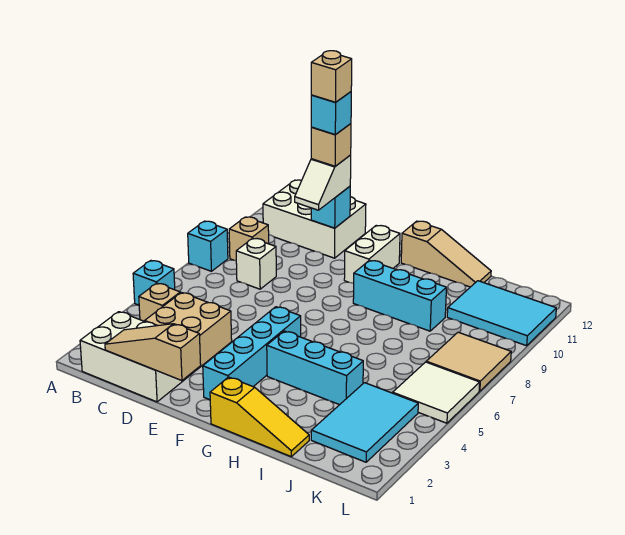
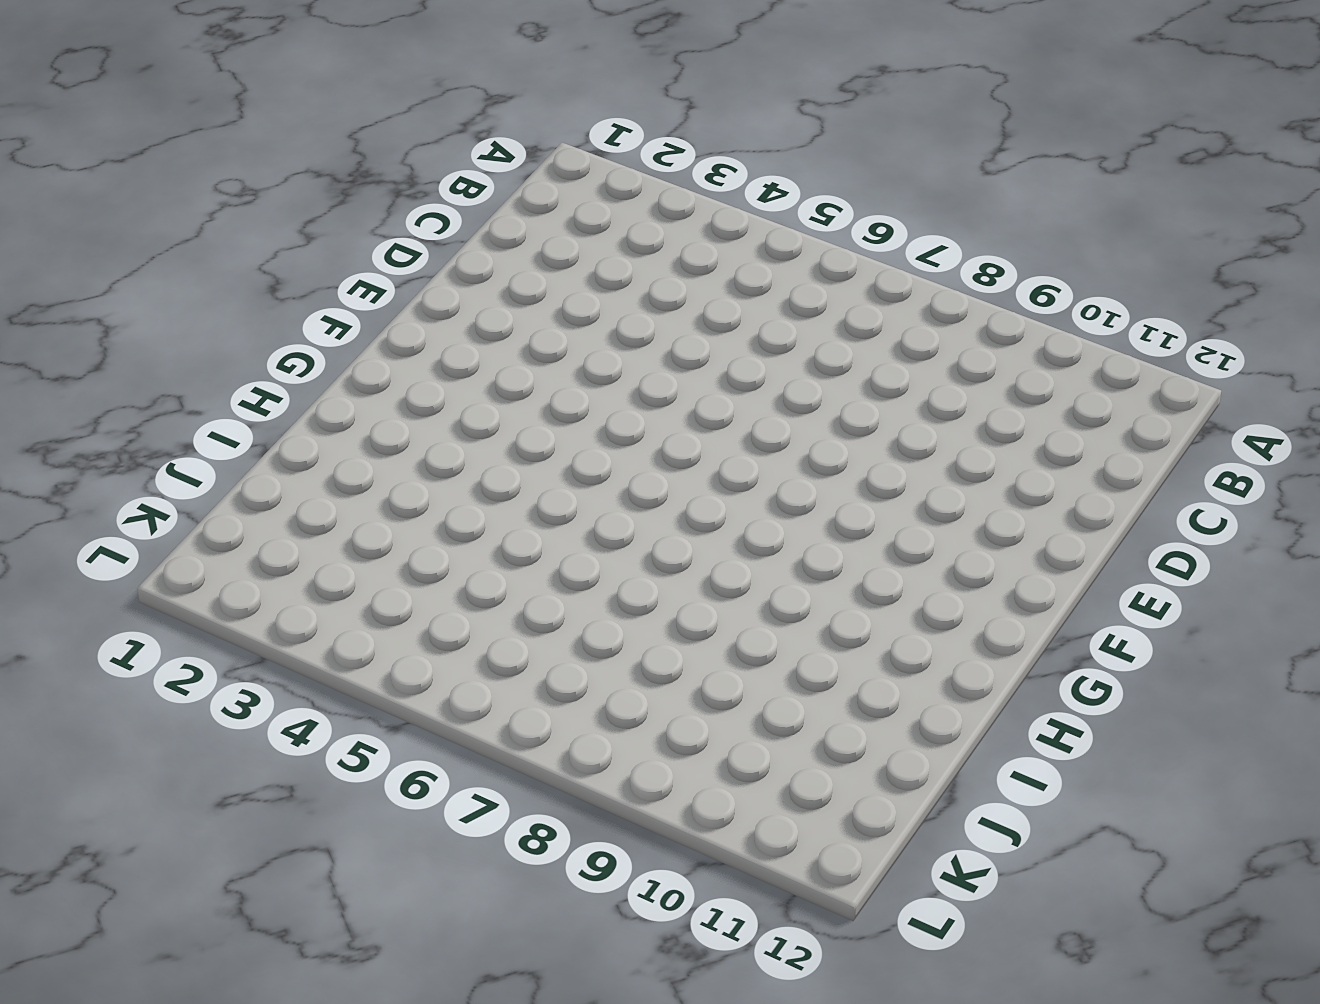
none -> cyan brick A5 level 1
none -> cyan brick A8 level 1
none -> white brick B1:D2 level 1

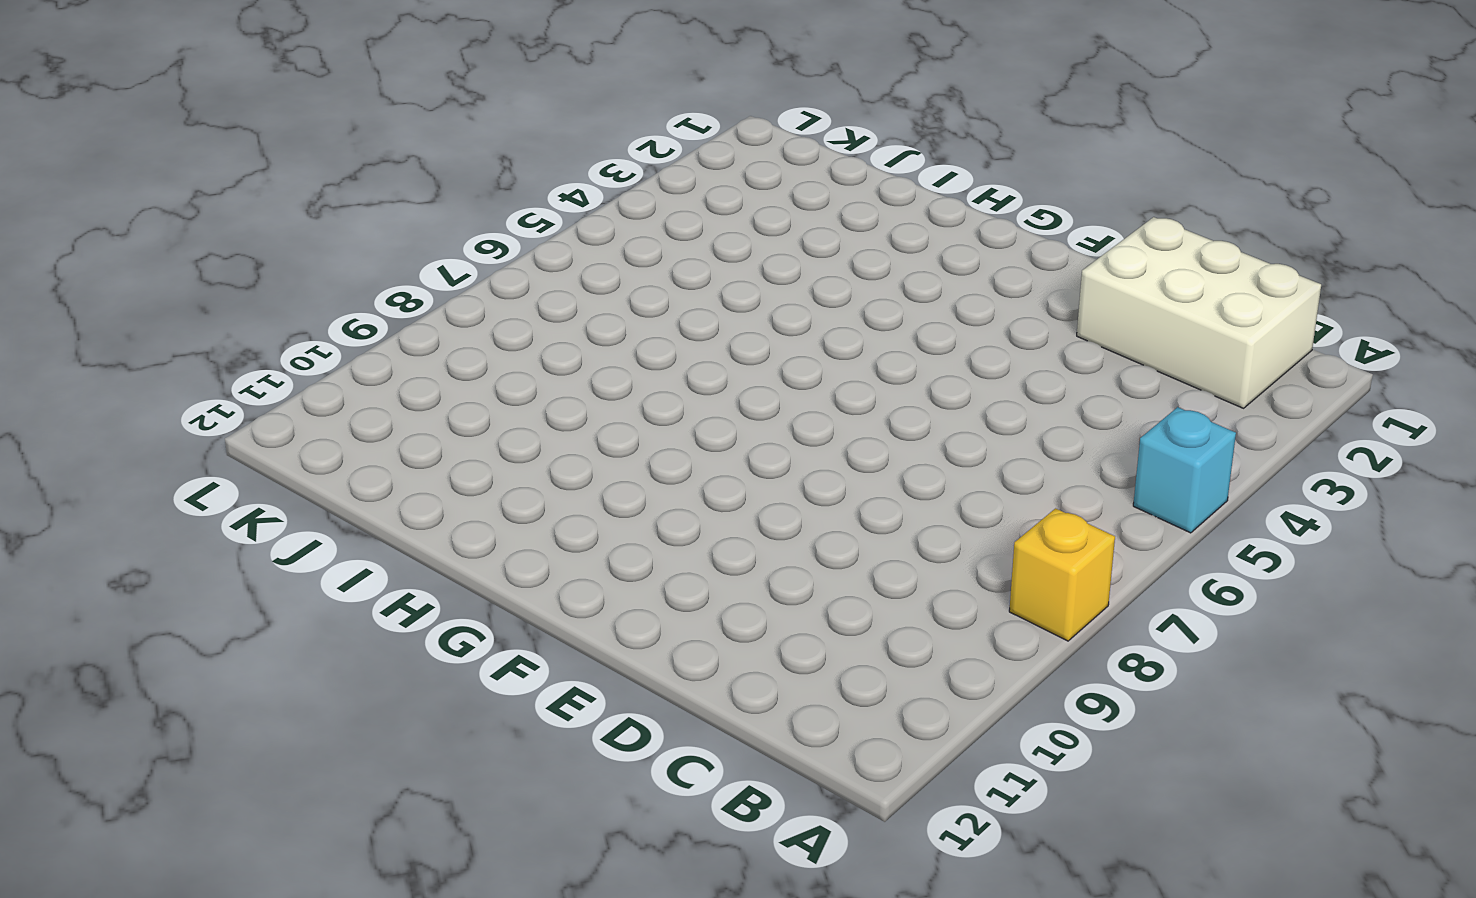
yellow brick A8 level 1 -> cyan brick A8 level 1
none -> tan brick B4 level 1
none -> tan brick B9 level 1
none -> white brick B11:D12 level 1

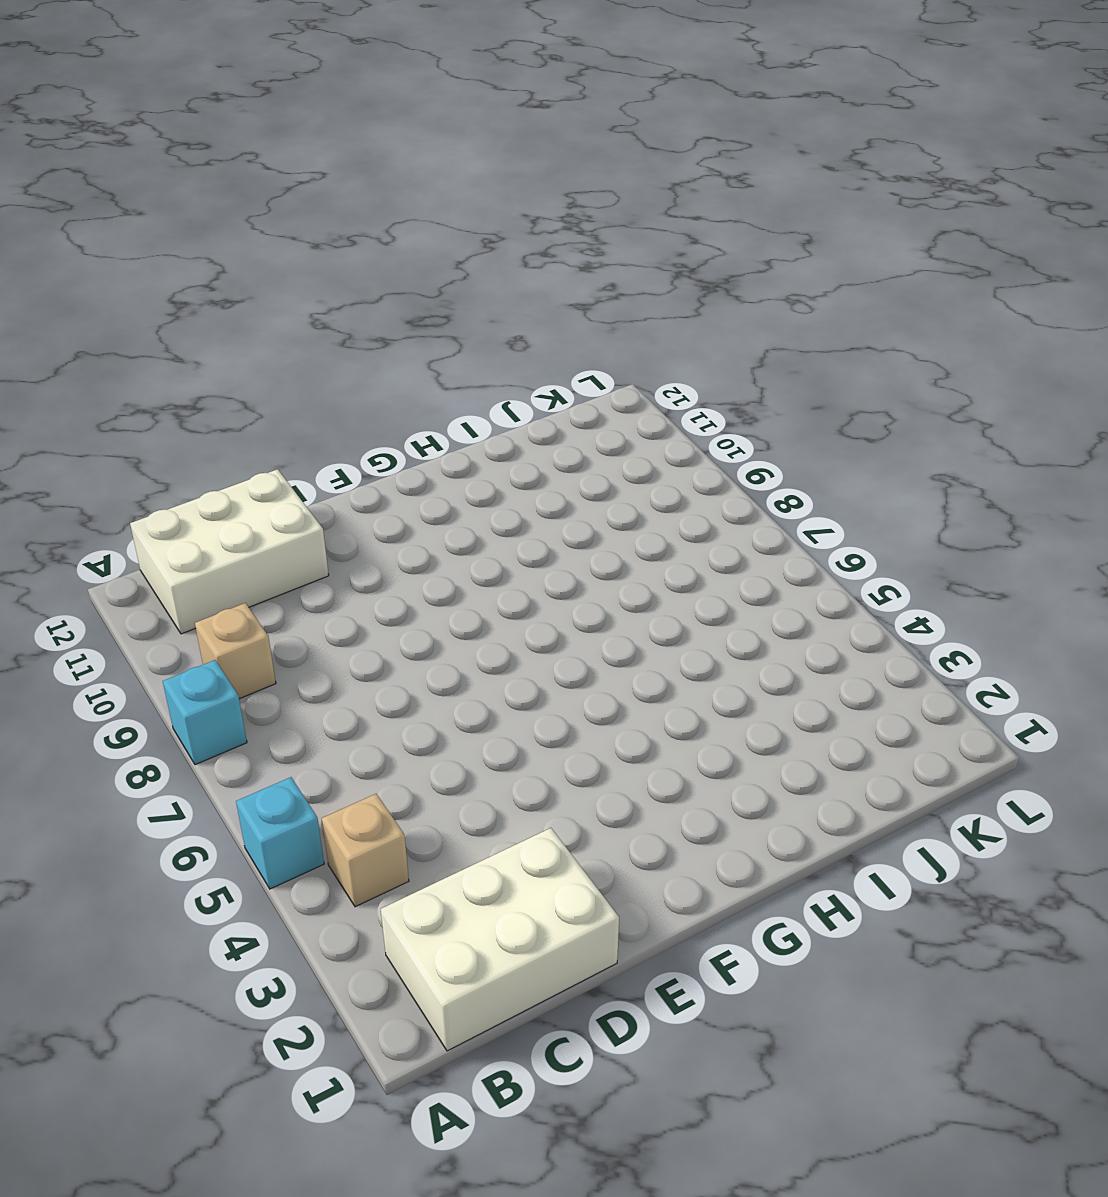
none -> tan brick C3:D4 level 1
none -> white brick C8 level 1
none -> cyan brick F2:F5 level 1

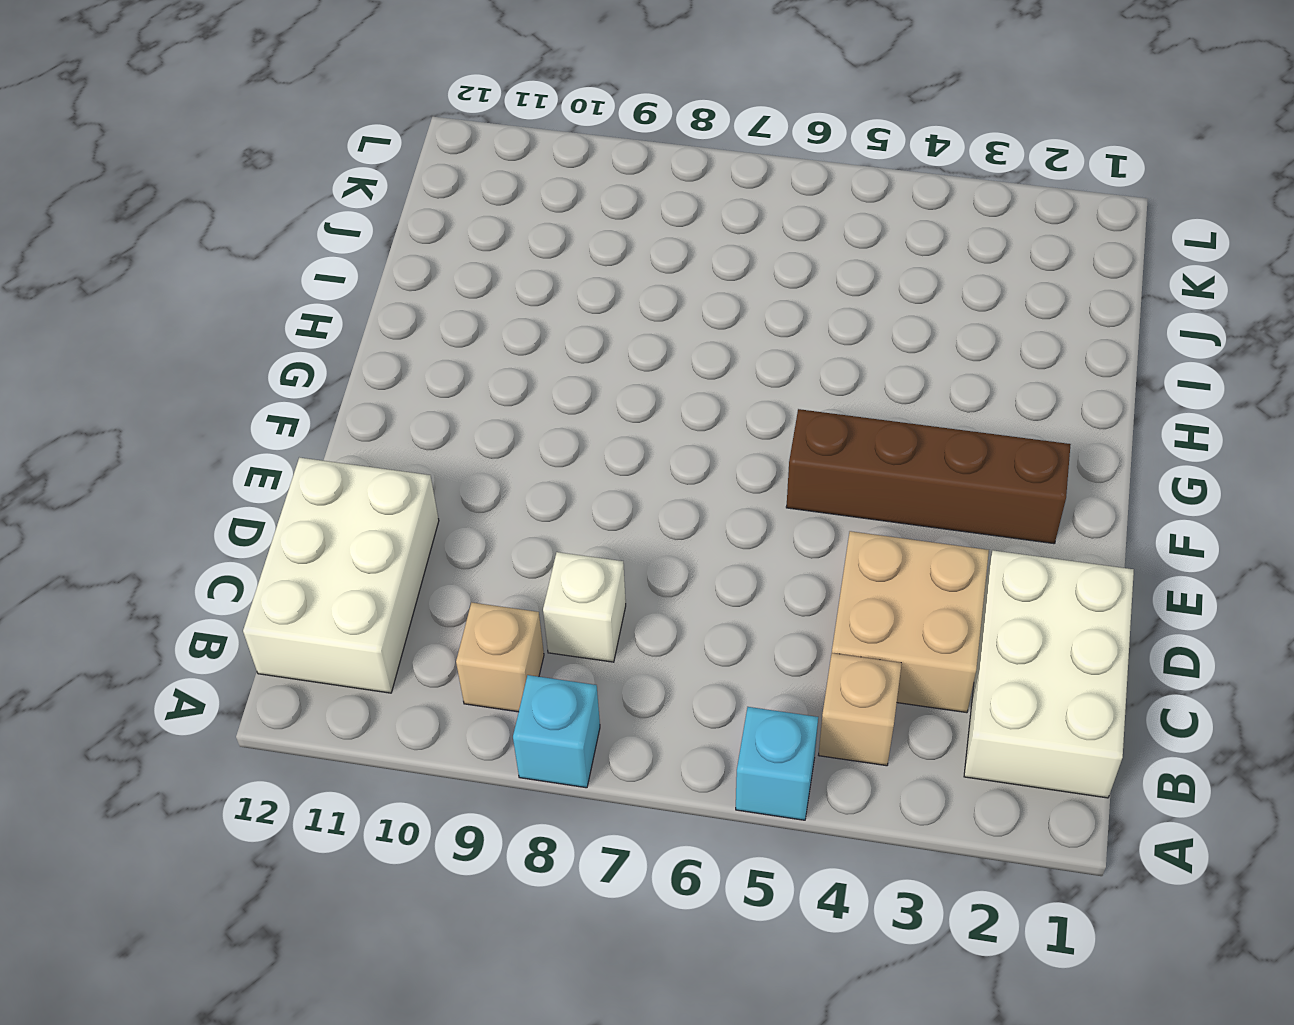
brown brick F2:F5 level 1 -> cyan brick F2:F5 level 1
none -> white brick F10:F11 level 1
none -> yellow slope G1:I1 level 1 top G
none -> cyan brick G4:I4 level 1

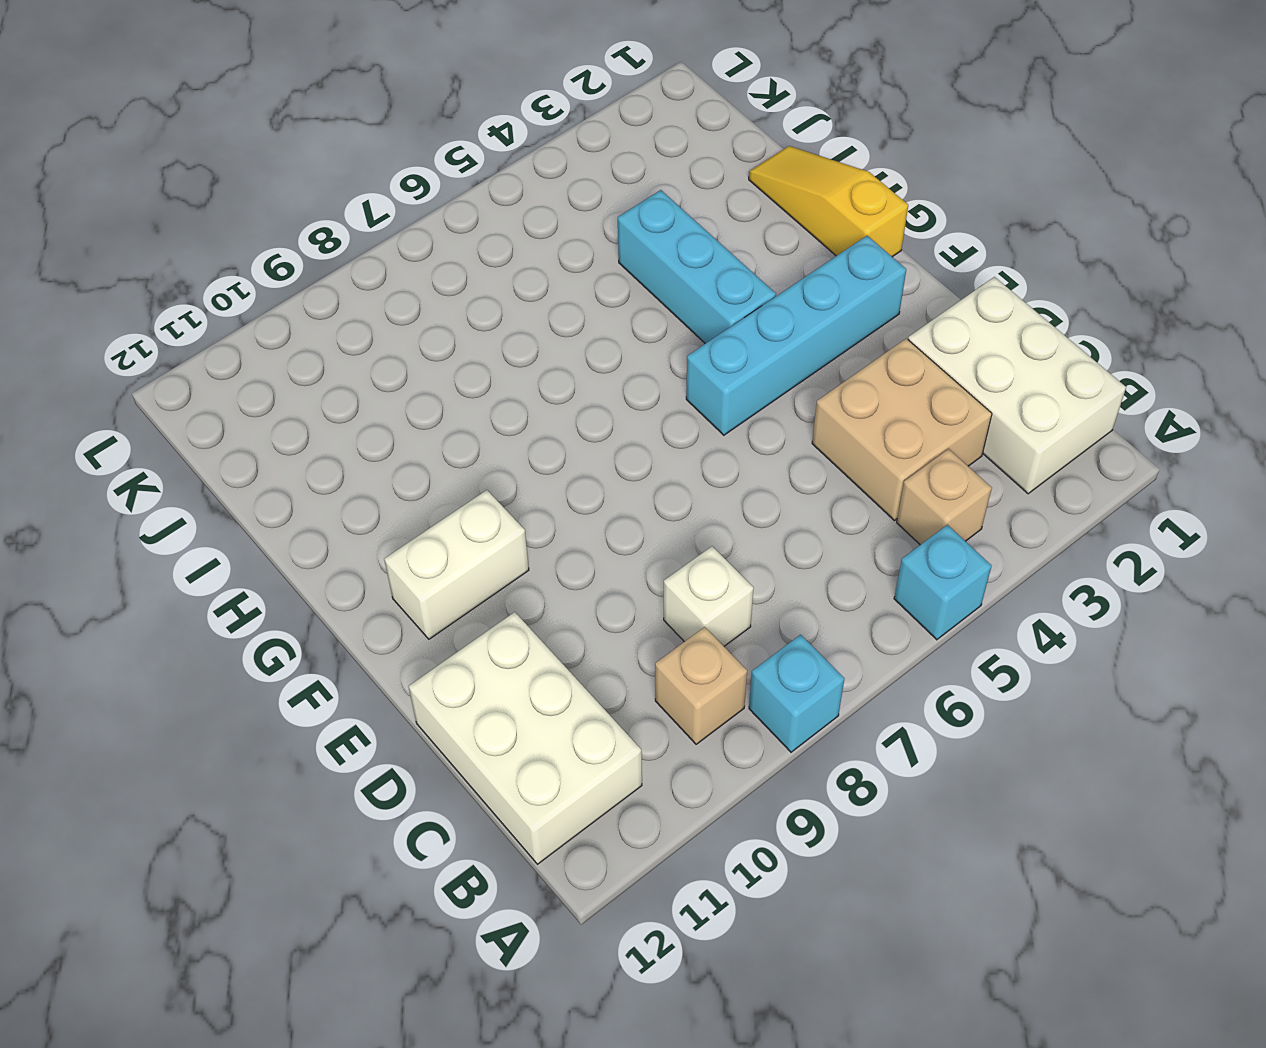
none -> cyan brick G9:I9 level 1
none -> tan slope G12:I12 level 1 top G
none -> cyan tile J2:K4 level 1

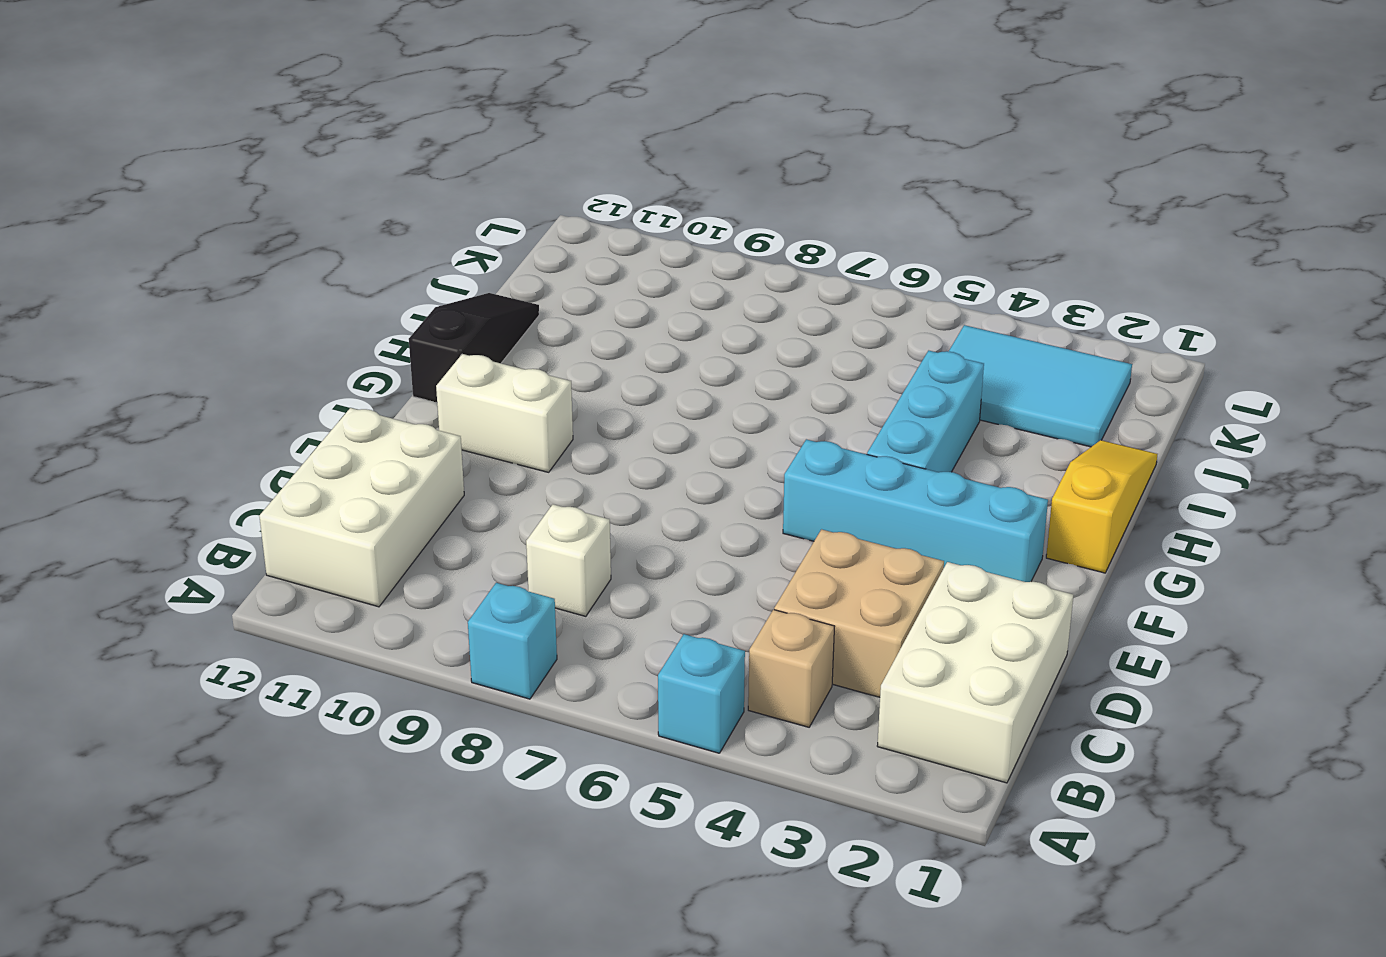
black slope G12:I12 level 1 top G -> tan slope G12:I12 level 1 top G
none -> tan brick B9 level 1
none -> cyan brick G9:I9 level 1
none -> cyan tile J10:L11 level 1

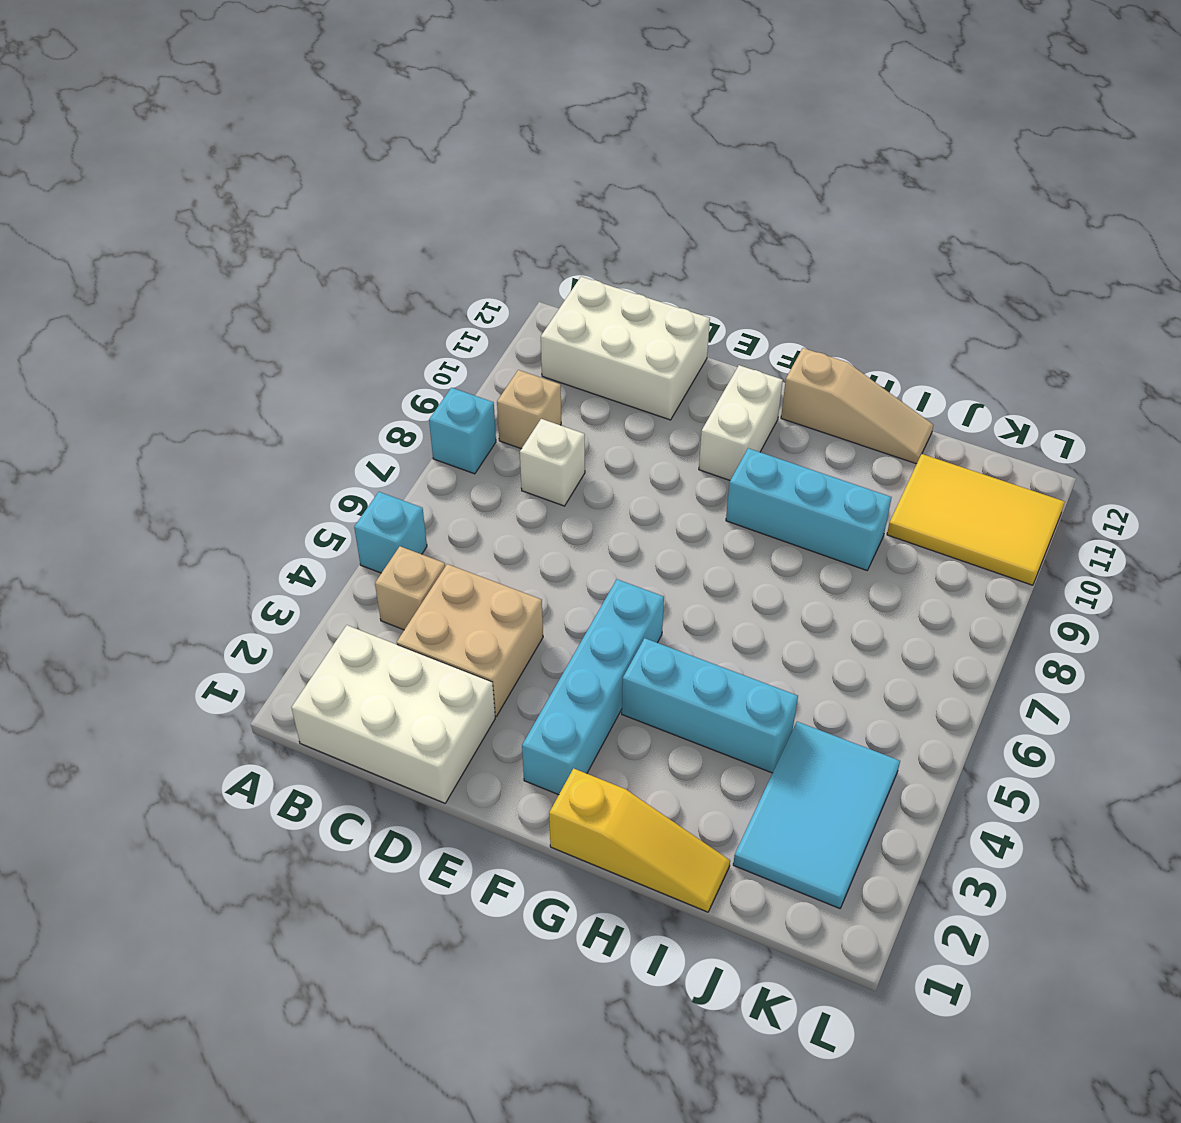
yellow tile J10:L11 level 1 -> cyan tile J10:L11 level 1
none -> white tile K5:L6 level 1
none -> tan tile K7:L8 level 1
none -> tan slope C1:E1 level 2 top E

